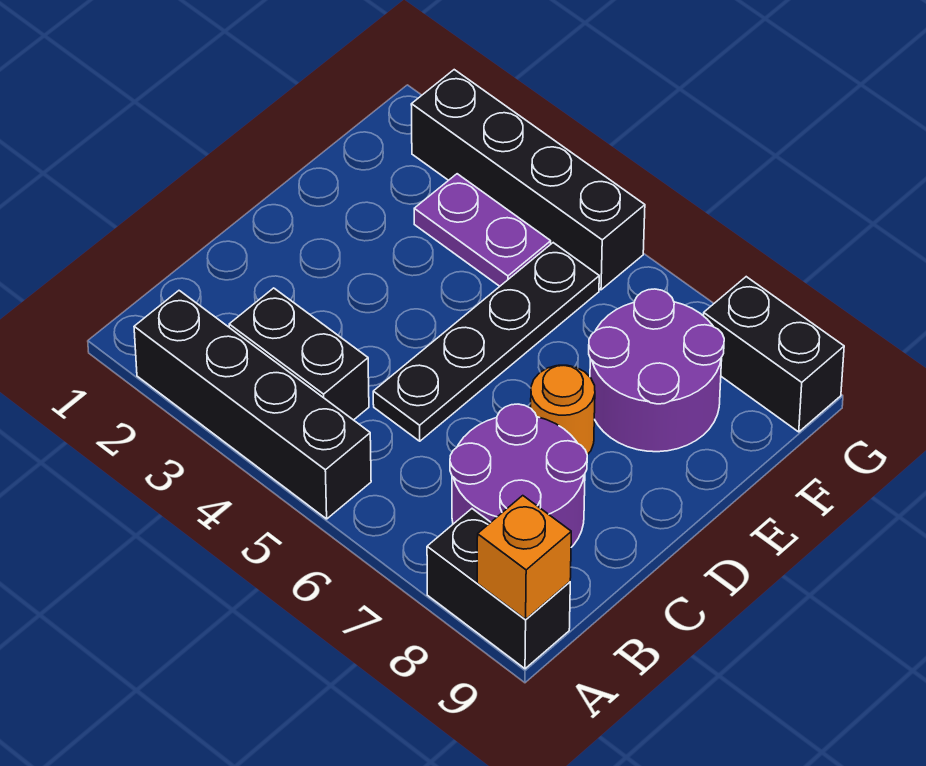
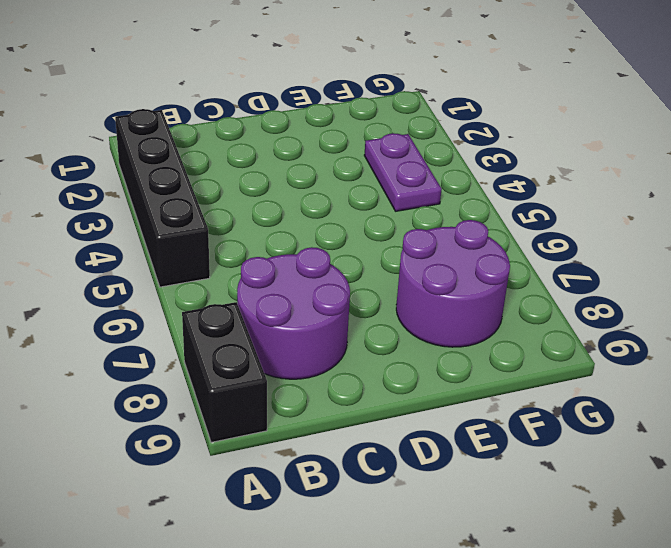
none -> black brick B3:B4 level 1
none -> black plate C5:F5 level 1

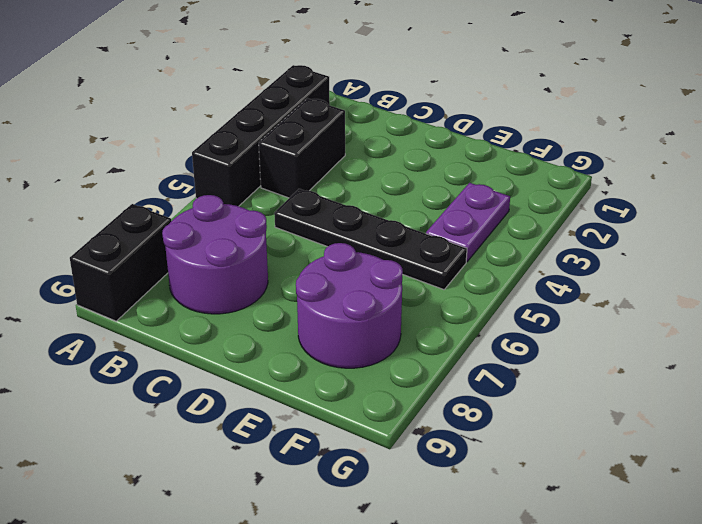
none -> orange round brick D7 level 1
none -> black brick G2:G5 level 1

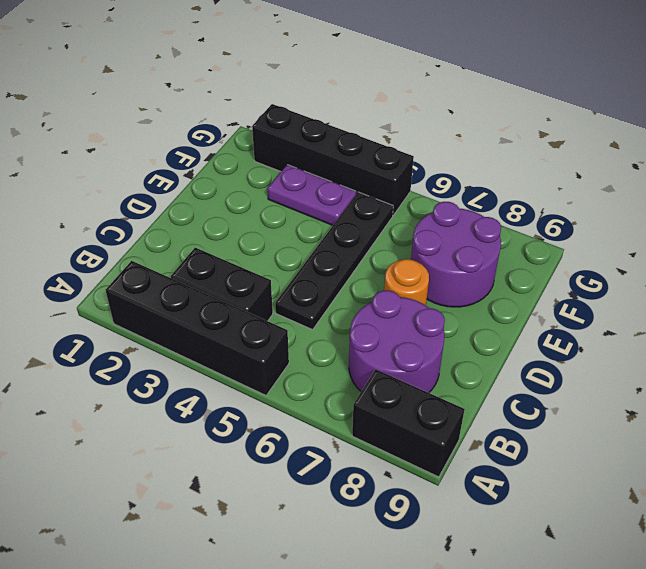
none -> black brick G8:G9 level 1
none -> orange brick A9 level 2

